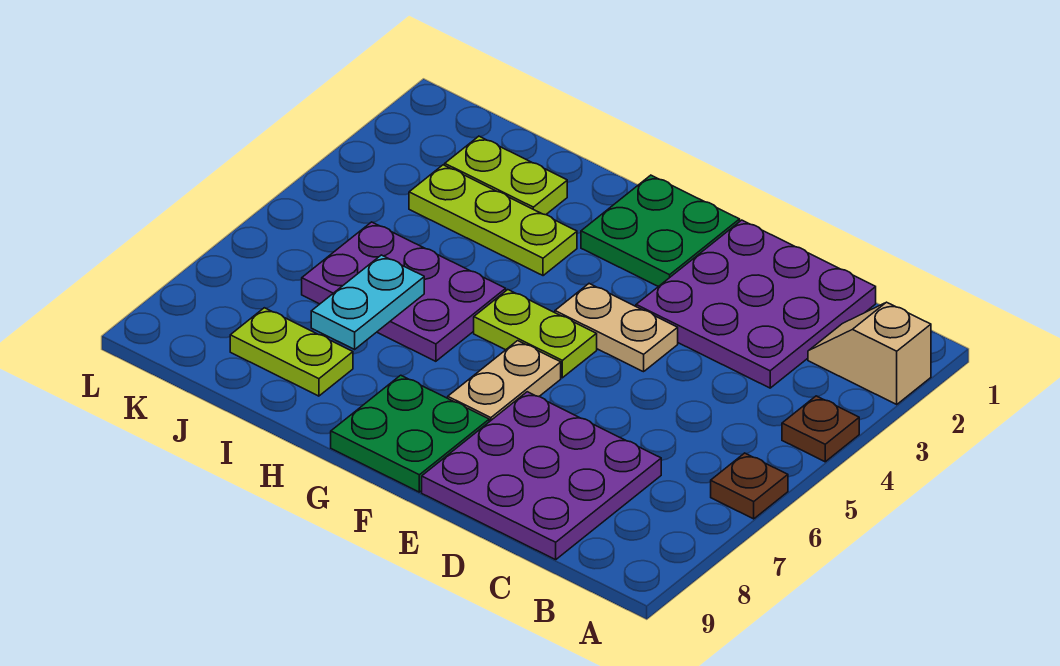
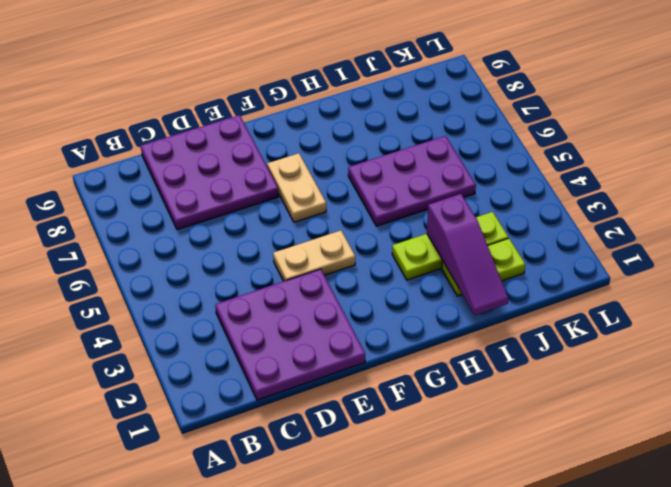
purple slope I1:I3 level 2 top 3 -> none
none -> tan slope A2:B2 level 1 top A
none -> brown plate A4 level 1
none -> brown plate A6 level 1

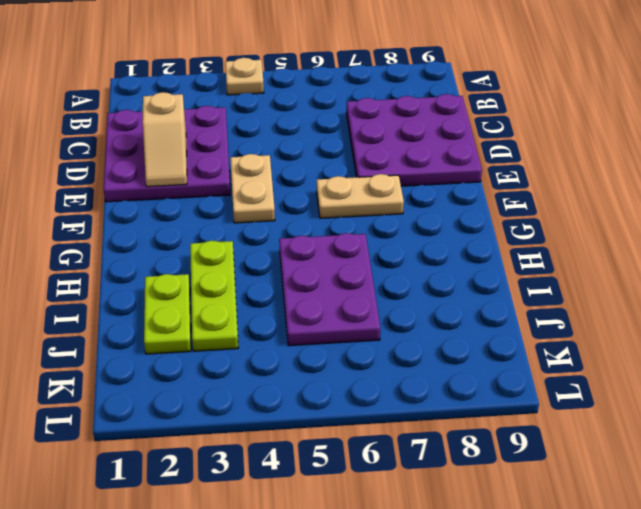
tan plate A4 level 1 -> brown plate A4 level 1
tan slope D2:E2 level 2 top D -> tan slope A2:B2 level 1 top A
none -> brown plate A6 level 1
none -> green plate F1:G2 level 1
none -> lime plate F5:G5 level 1

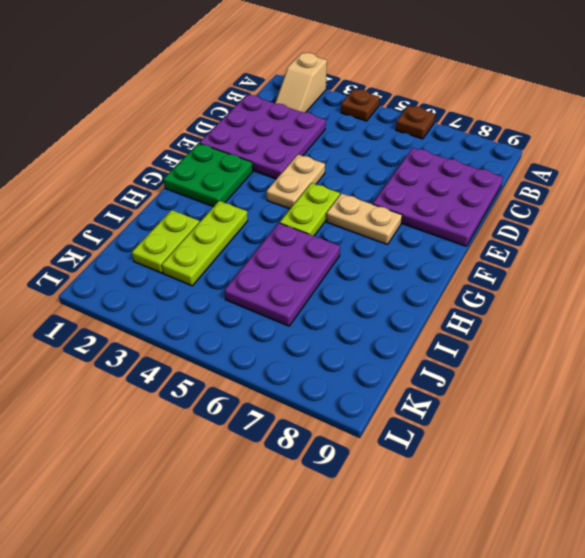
none -> green plate F8:G9 level 1
none -> lime plate I8:J8 level 1
none -> cyan plate I6:I7 level 2

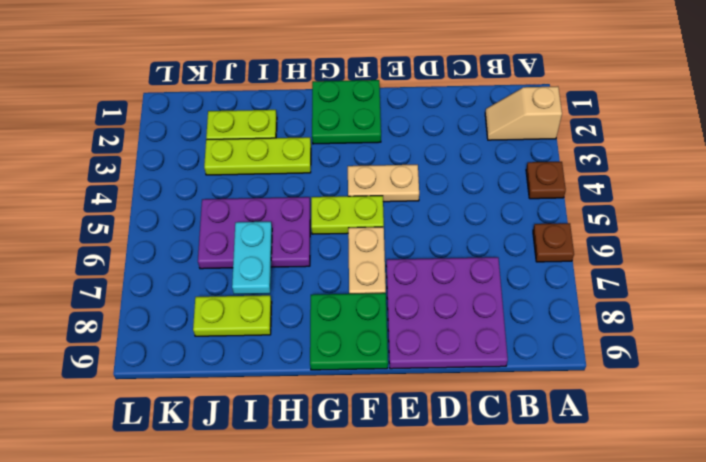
none -> purple plate C1:E3 level 1

